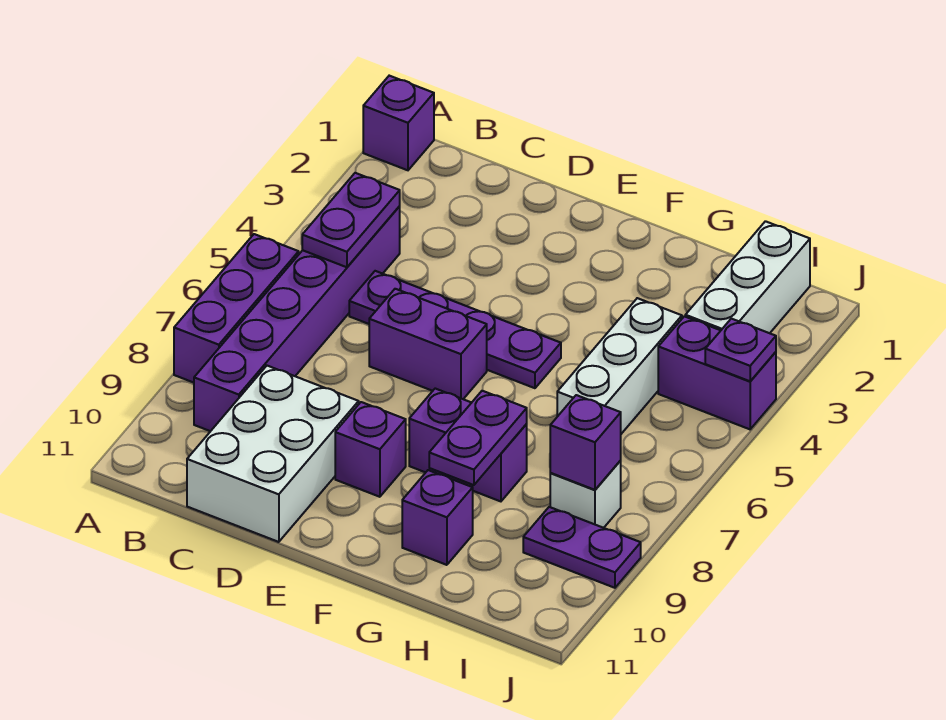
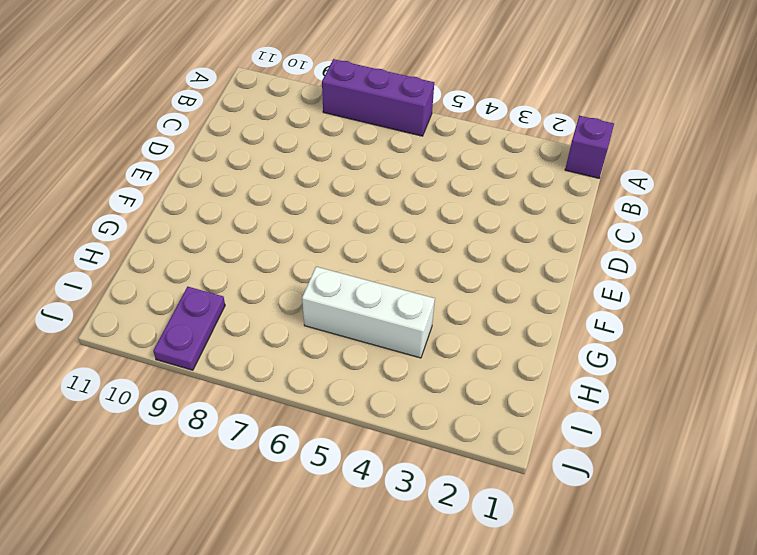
none -> purple brick B4:B9 level 1
none -> purple plate C5:F5 level 1
none -> white brick C9:D11 level 1

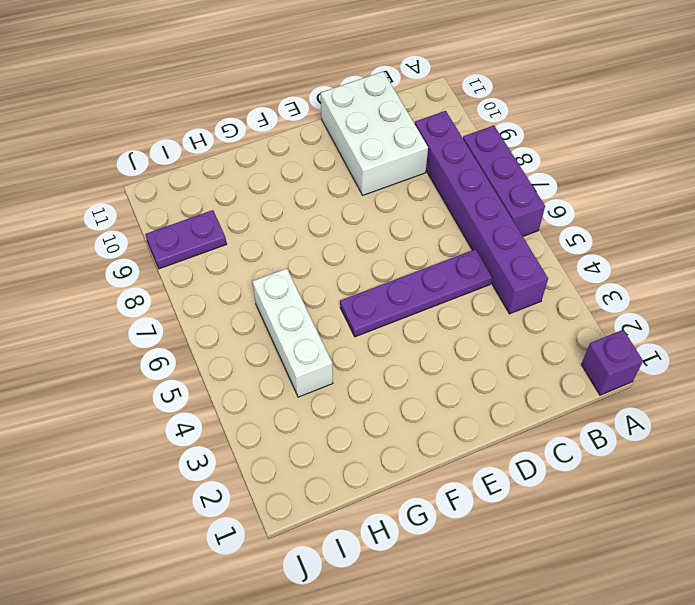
none -> purple brick D6:E6 level 1
none -> purple brick E9 level 1
none -> purple brick F8:G8 level 1

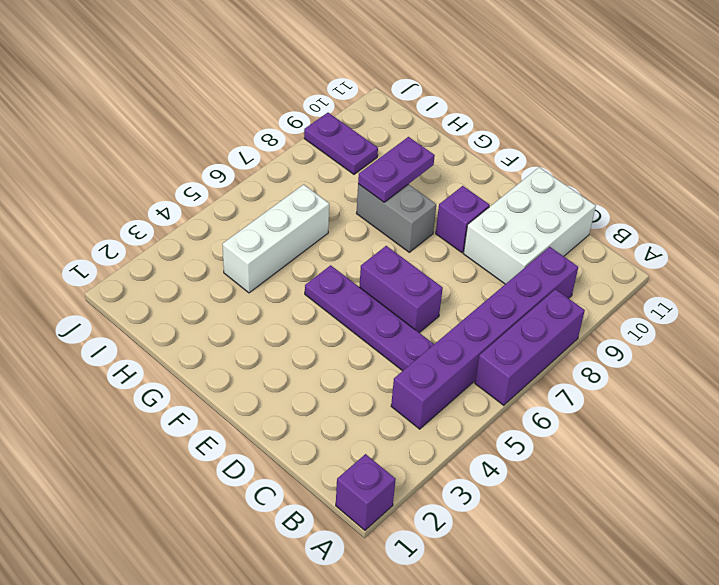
grey brick F8:G8 level 1 -> purple brick F8:G8 level 1
none -> purple brick G10 level 1
none -> white brick I1:I3 level 1
none -> purple brick I4:J4 level 1

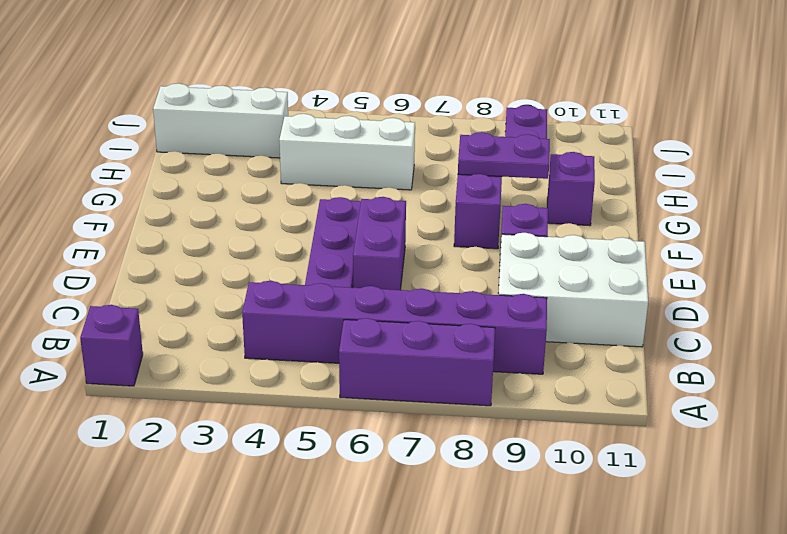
none -> purple brick I4:J4 level 1
none -> white brick I8 level 1
none -> purple plate B4:B5 level 2

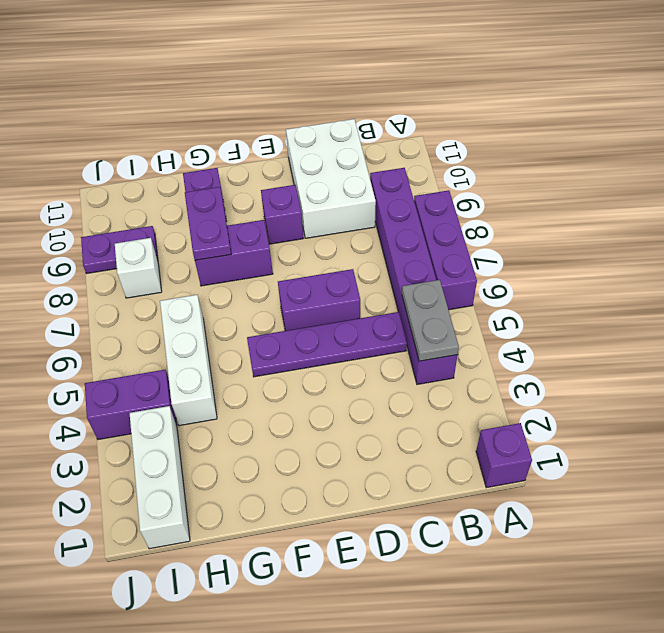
grey plate B4:B5 level 2 -> purple plate B4:B5 level 2
none -> purple brick I8 level 2
none -> purple plate J4 level 2

